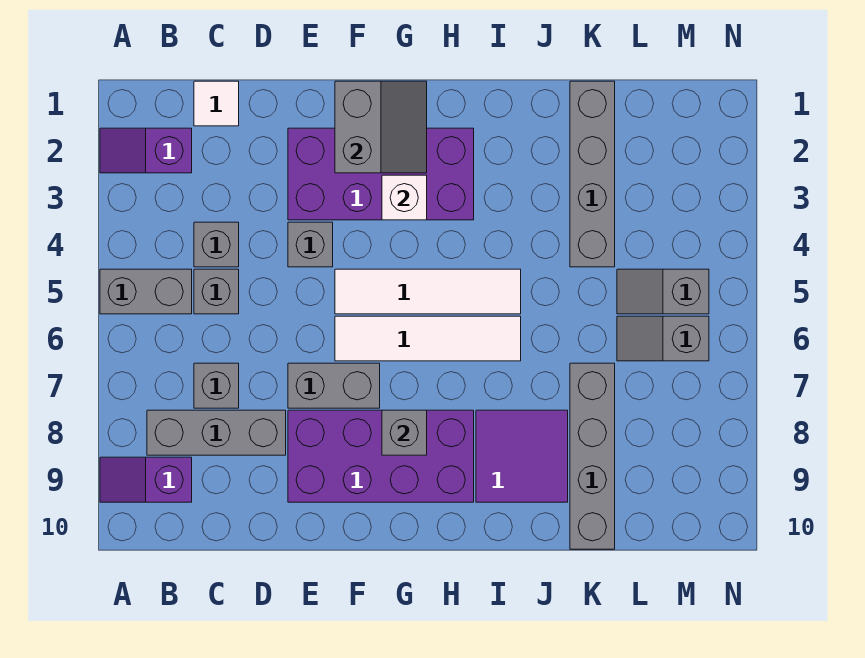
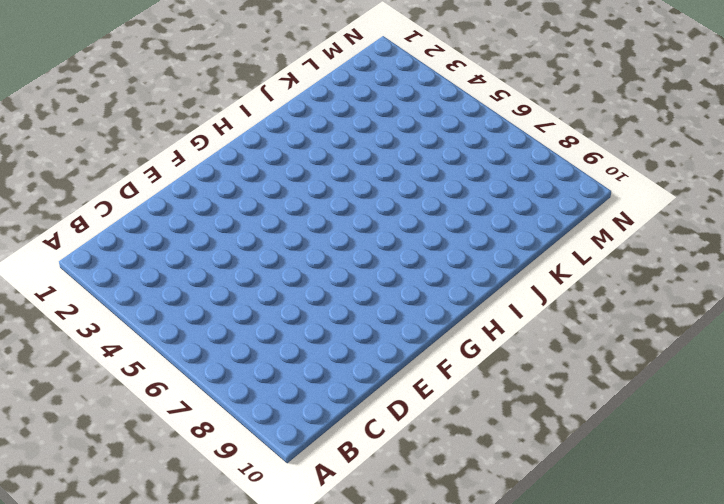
none -> purple slope A2:B2 level 1 top B
none -> grey brick A5:B5 level 1
none -> purple slope A9:B9 level 1 top B

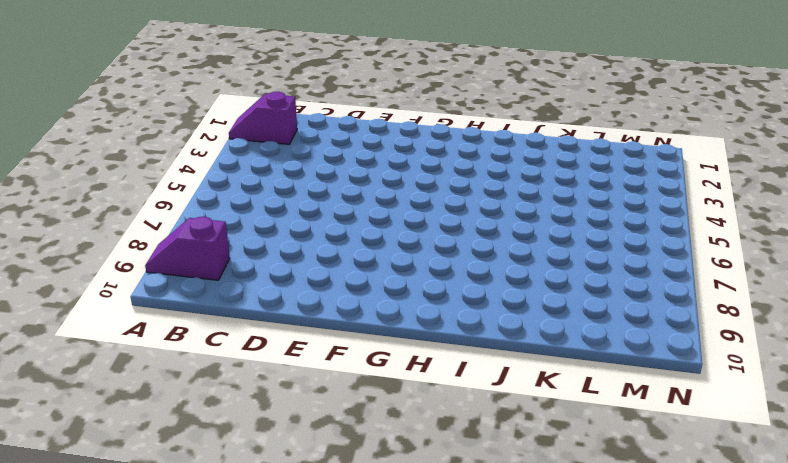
none -> grey brick A5:B5 level 1
none -> grey brick B8:D8 level 1
none -> white tile C1 level 1

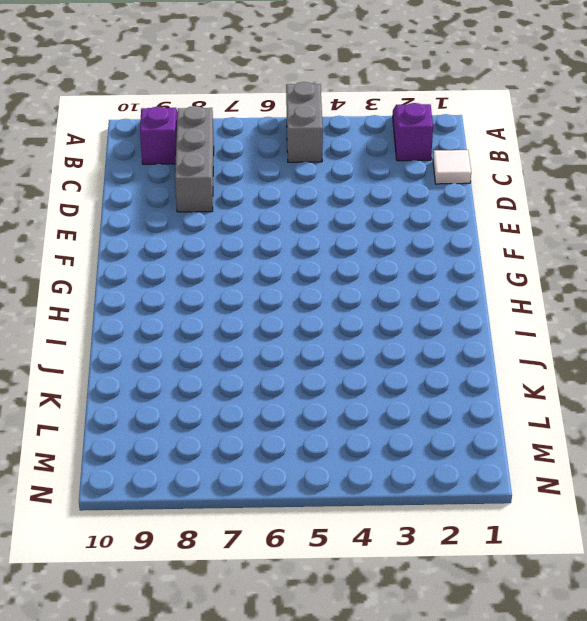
none -> grey brick C4 level 1
none -> grey brick C5 level 1
none -> grey brick C7 level 1

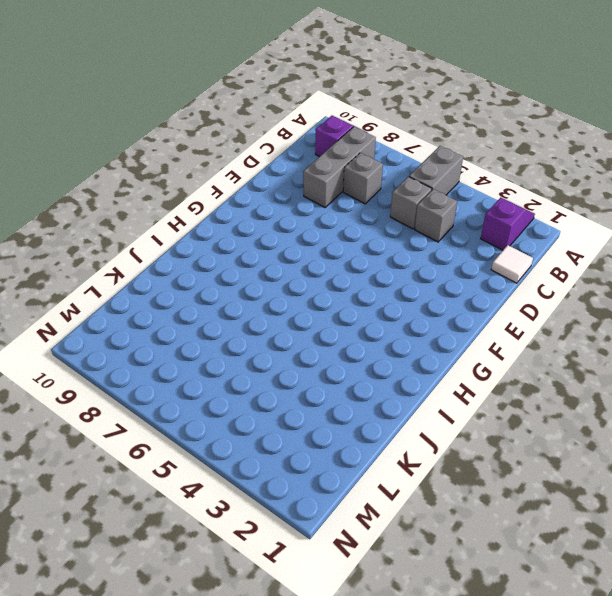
none -> purple brick E2:H3 level 1
none -> grey brick E4 level 1
none -> grey brick E7:F7 level 1

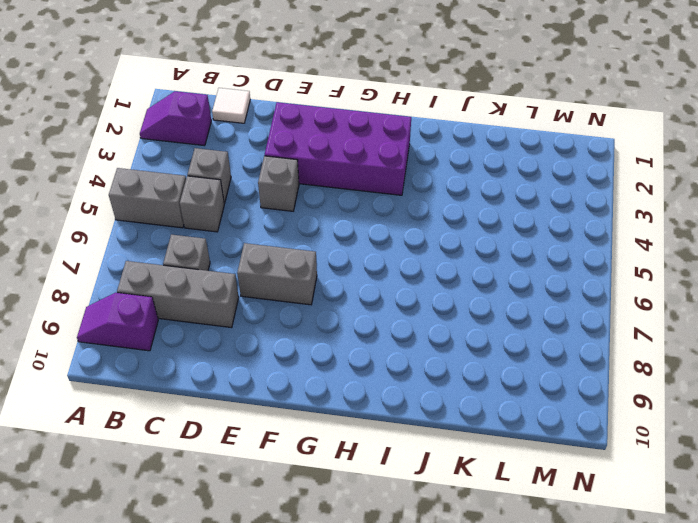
none -> purple brick E8:H9 level 1
none -> white tile F5:I5 level 1
none -> white tile F6:I6 level 1

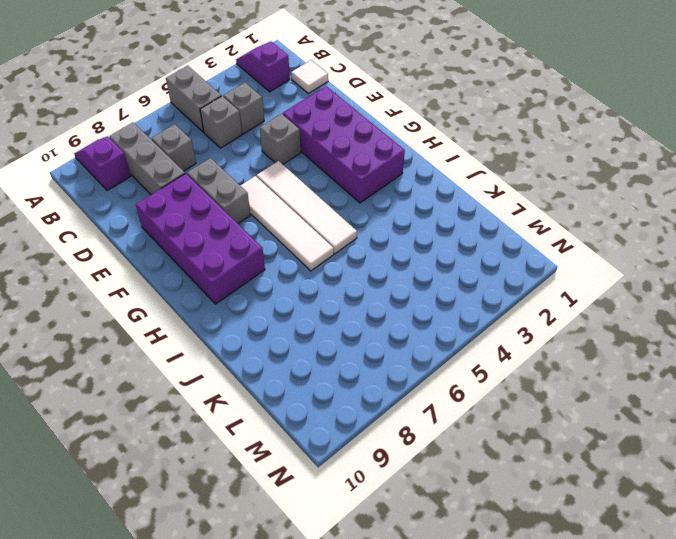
none -> purple tile I8:J9 level 1
none -> grey brick K1:K4 level 1
none -> grey brick K7:K10 level 1

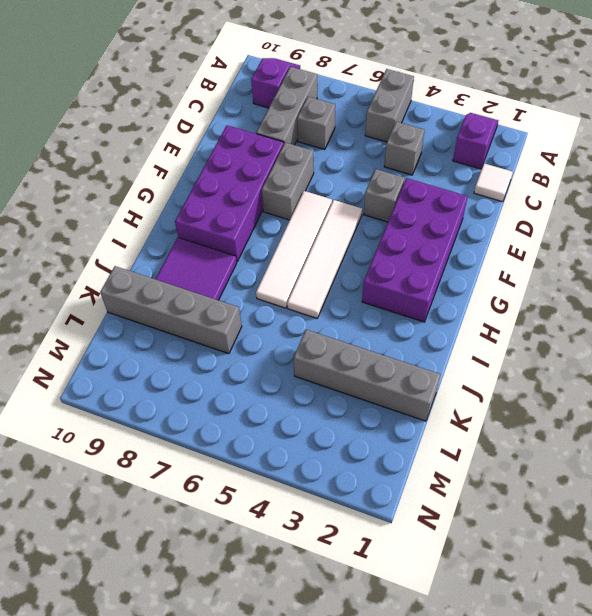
none -> grey brick C5 level 1
none -> grey slope L5:M5 level 1 top M
none -> grey slope L6:M6 level 1 top M

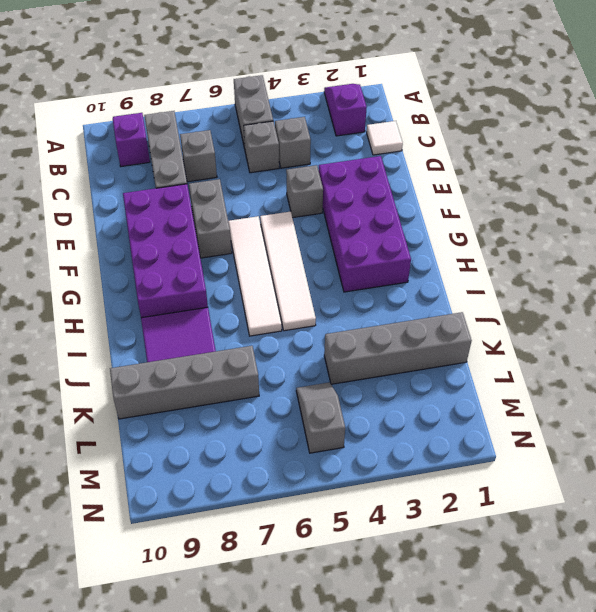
none -> grey slope L6:M6 level 1 top M
none -> grey slope F1:G2 level 2 top F
none -> white brick G3 level 2

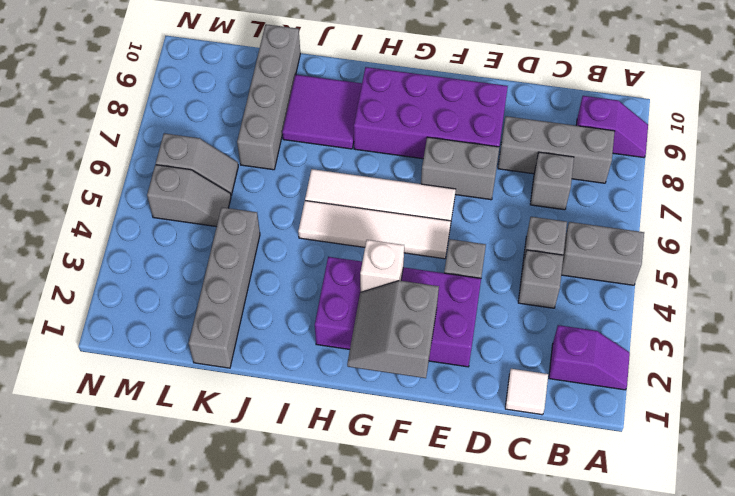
none -> grey brick G8 level 2

